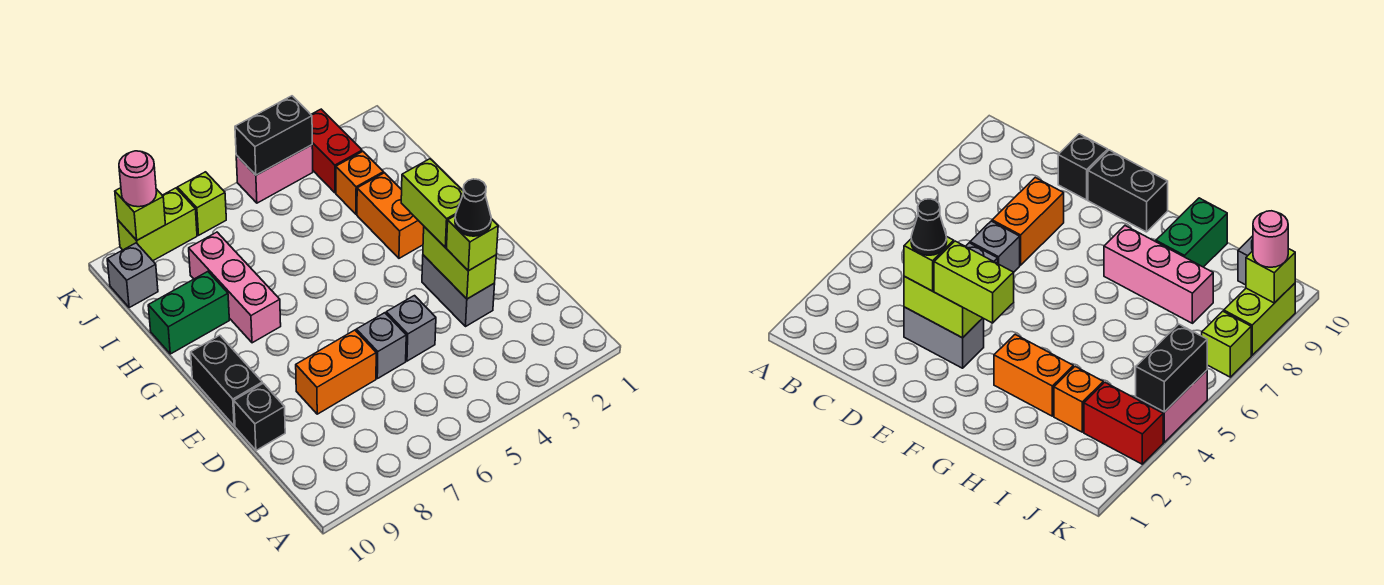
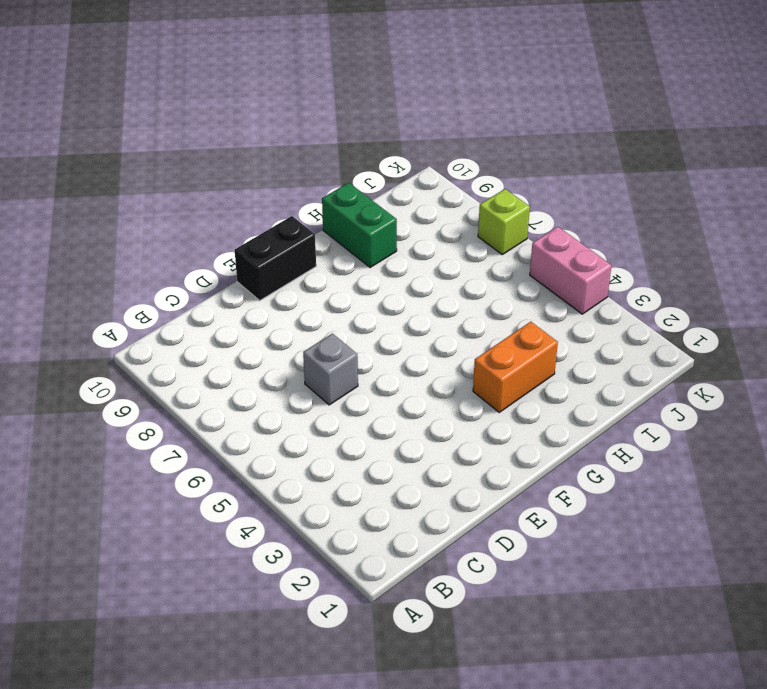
none -> grey brick D3:E3 level 1
none -> grey brick D5 level 1
none -> orange brick D7:D8 level 1

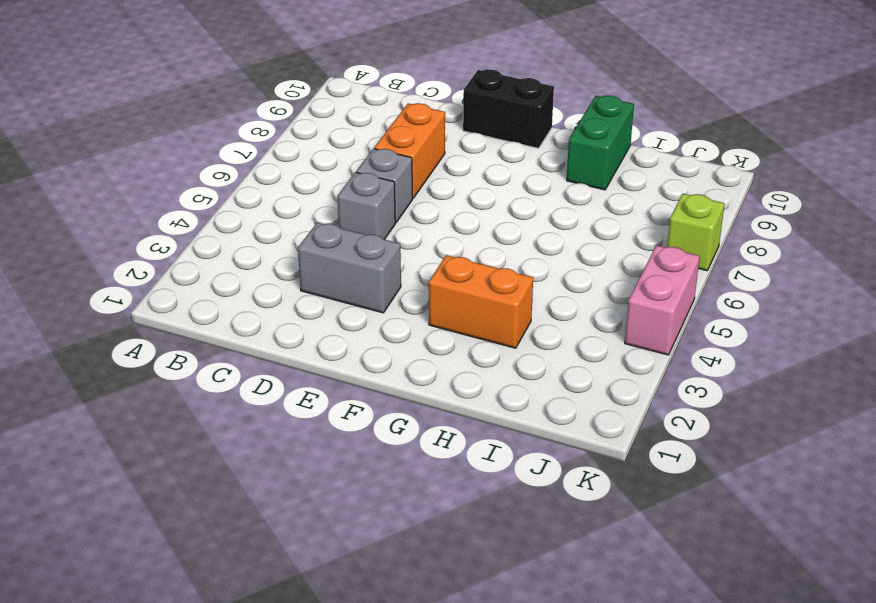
none -> black brick D10 level 1
none -> pink brick G8:I8 level 1
none -> orange brick I3 level 1

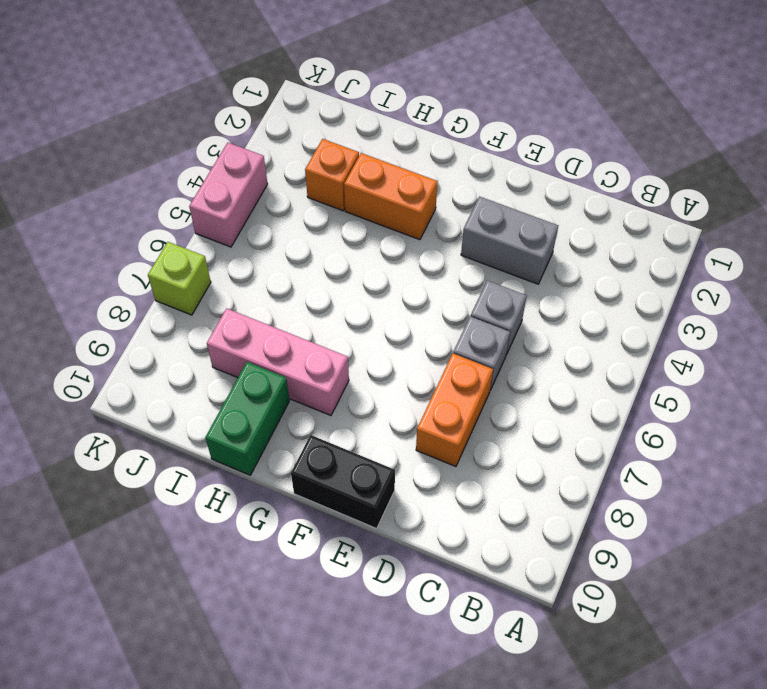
none -> black brick D10 level 1
none -> red brick J3:K3 level 1
none -> grey brick J10 level 1

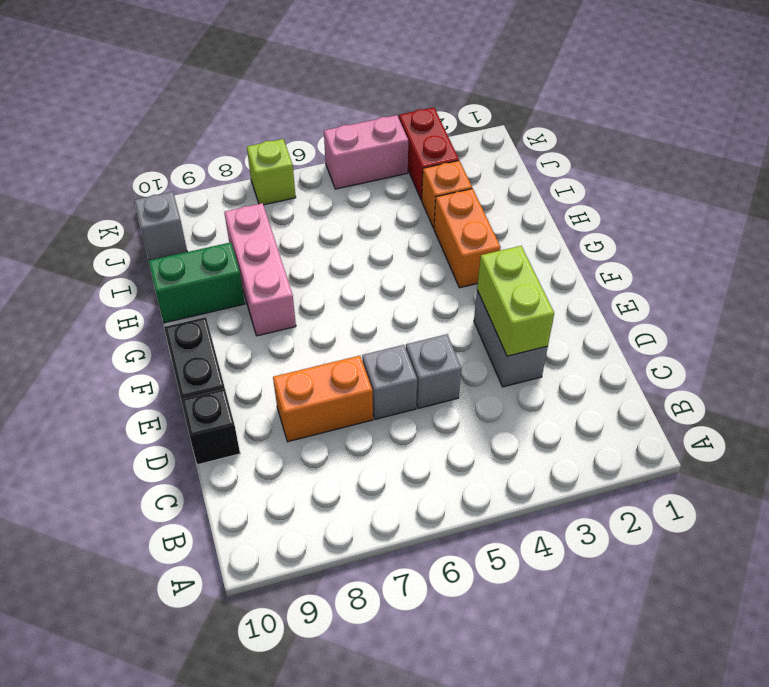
none -> lime brick K8:K9 level 1
none -> black brick K4:K5 level 2
none -> lime brick K9 level 2

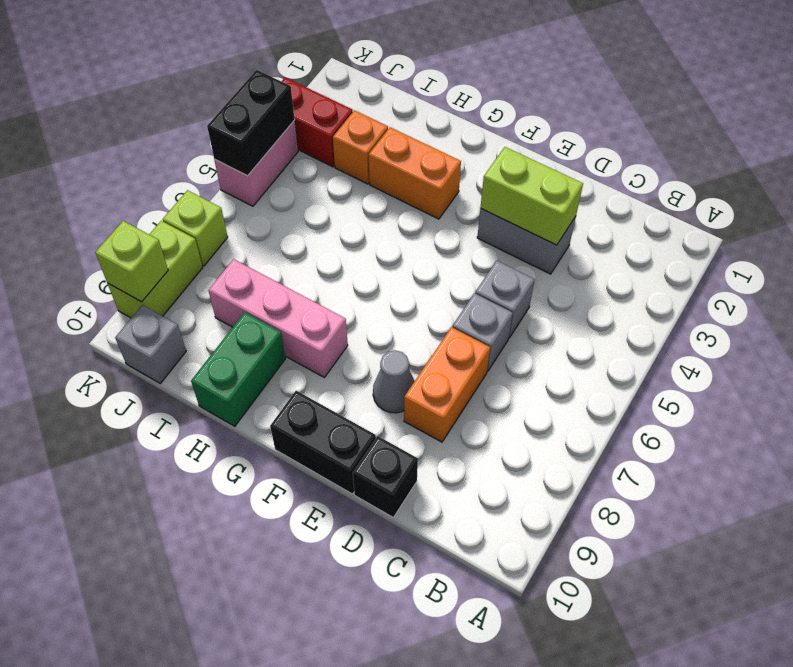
grey cone E8 level 1 -> none
none -> lime brick D3 level 3
none -> lime brick E3:F3 level 3
none -> pink round brick K9 level 3

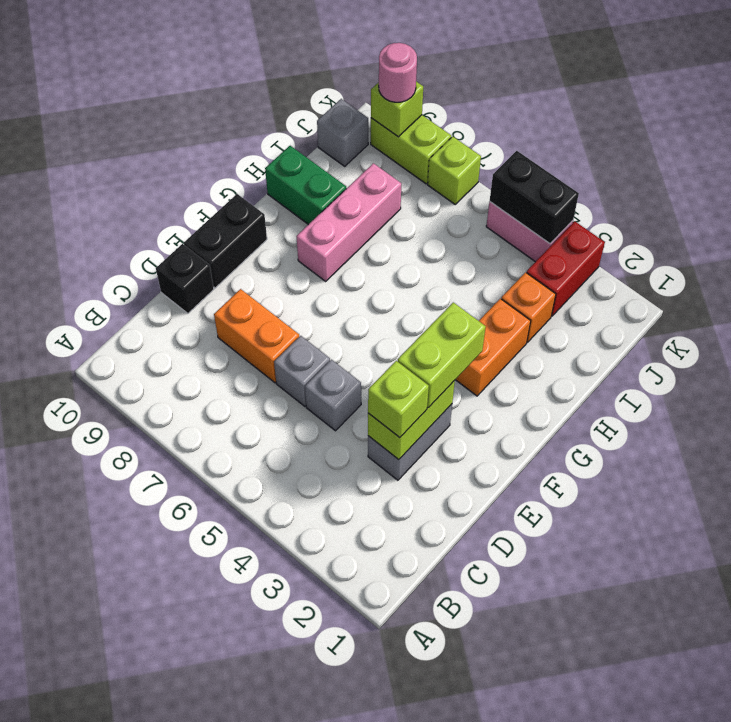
none -> black cone D3 level 4

